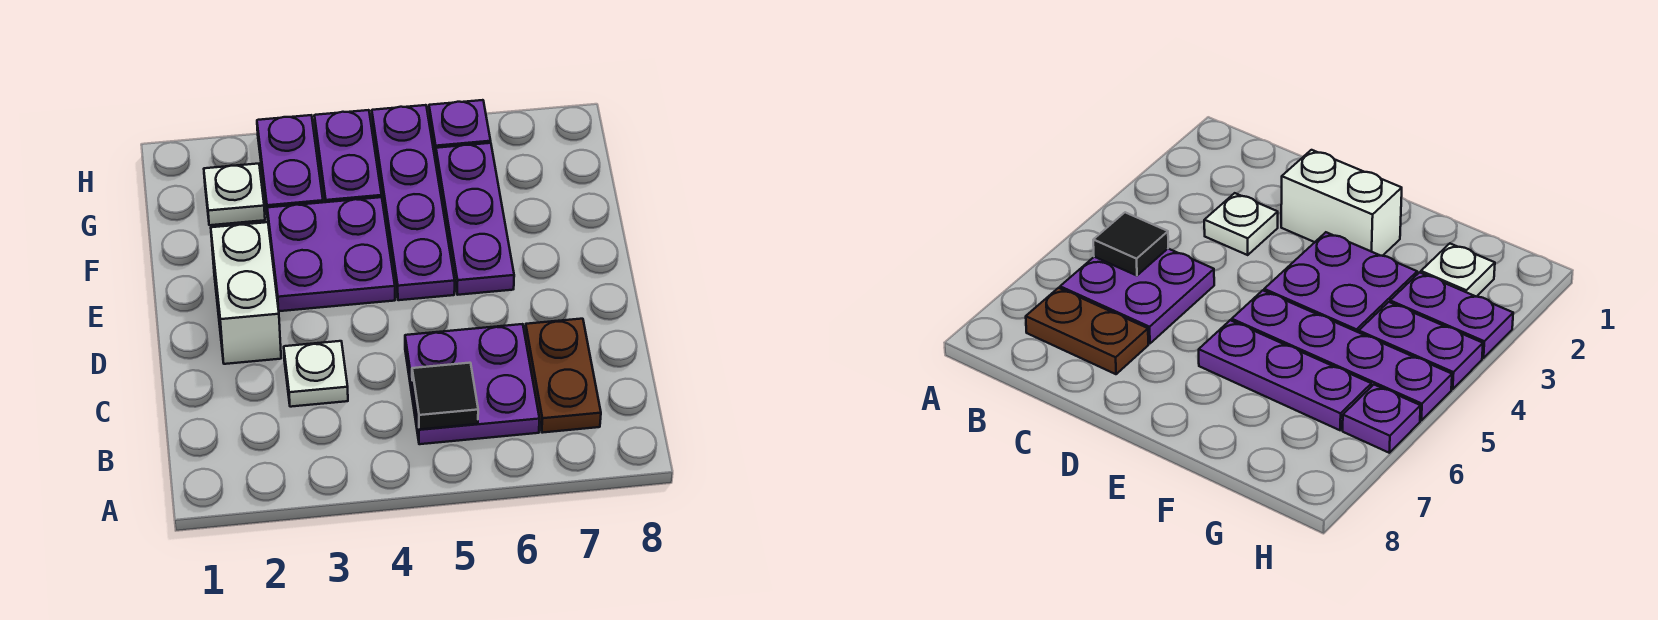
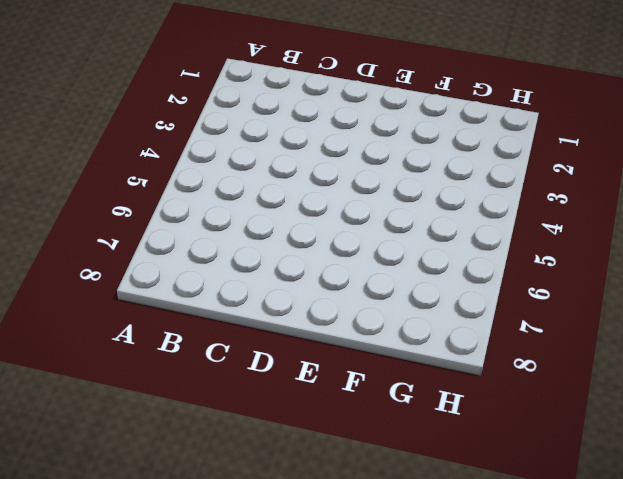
none -> purple plate B5:C6 level 1
none -> brown plate B7:C7 level 1
none -> white plate C3 level 1

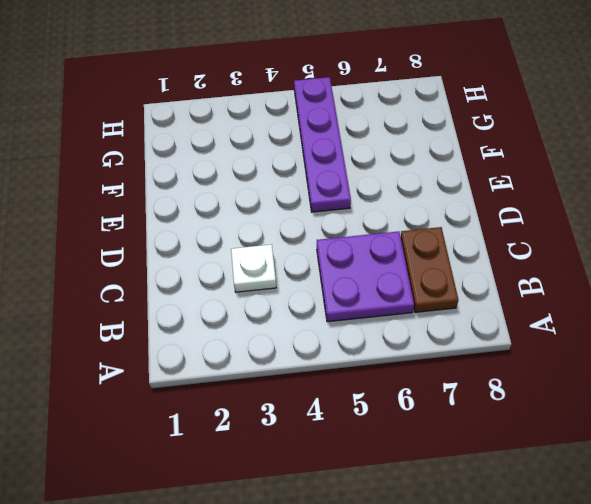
none -> white brick D2:E2 level 1
none -> purple plate E3:F4 level 1
none -> purple plate E6:G6 level 1

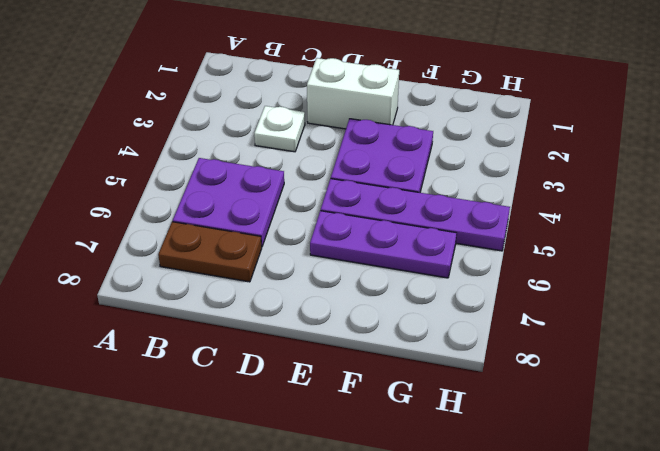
none -> white plate G2 level 1
none -> purple plate G3:H3 level 1
none -> purple plate G4:H4 level 1

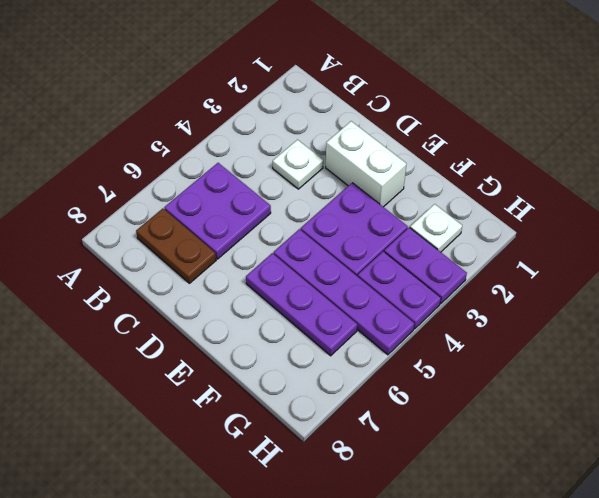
none -> purple plate H6 level 1
none -> black tile B5 level 2

